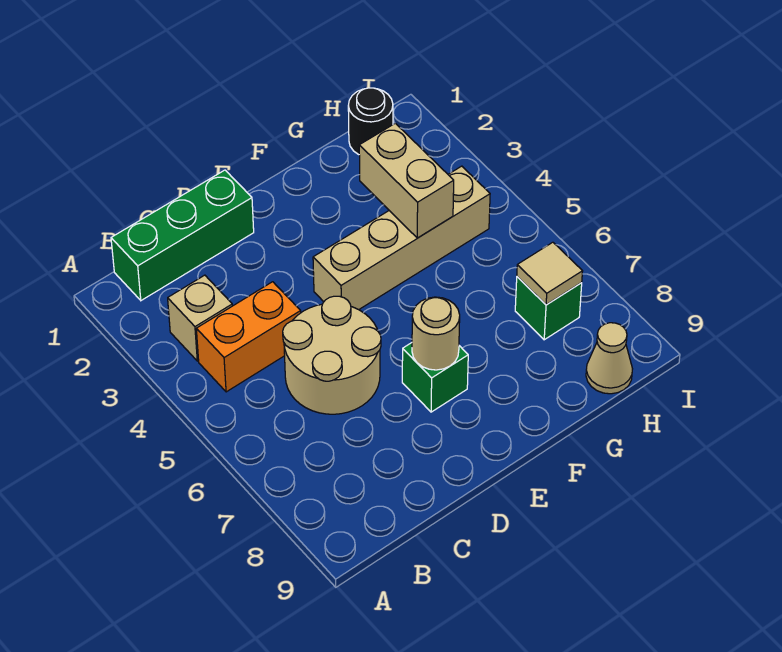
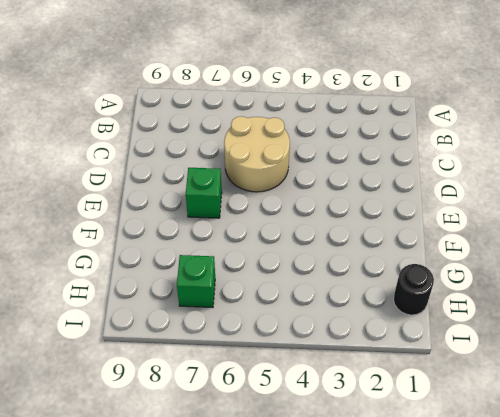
none -> green brick B1:D1 level 1
none -> tan brick B3 level 1
none -> orange brick B4:C4 level 1

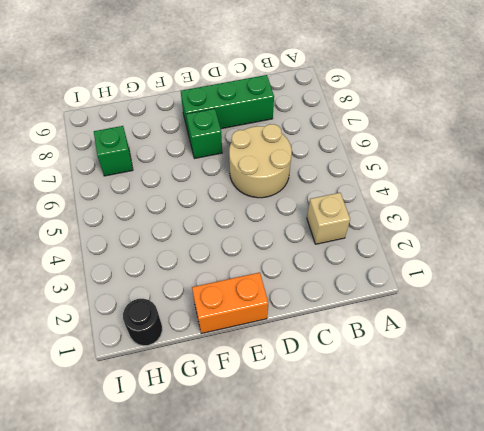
green brick C8:E8 level 1 -> green brick B1:D1 level 1
orange brick E1:F1 level 1 -> orange brick B4:C4 level 1
none -> tan brick E4:H4 level 1
none -> tan cone H9 level 1
none -> tan round brick E7 level 2

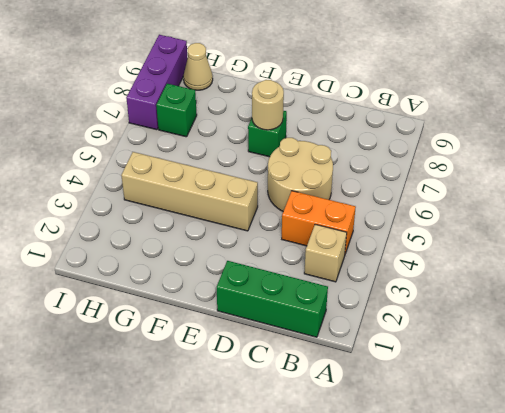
purple brick I7:I9 level 1 -> none
none -> black round brick H1 level 1
none -> tan brick G3:G4 level 2
none -> tan tile H7 level 2

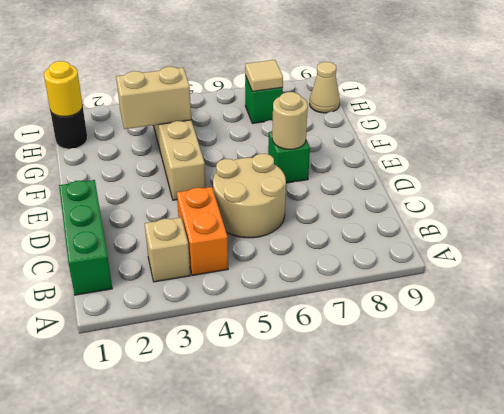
yellow round brick H1 level 2 -> none

